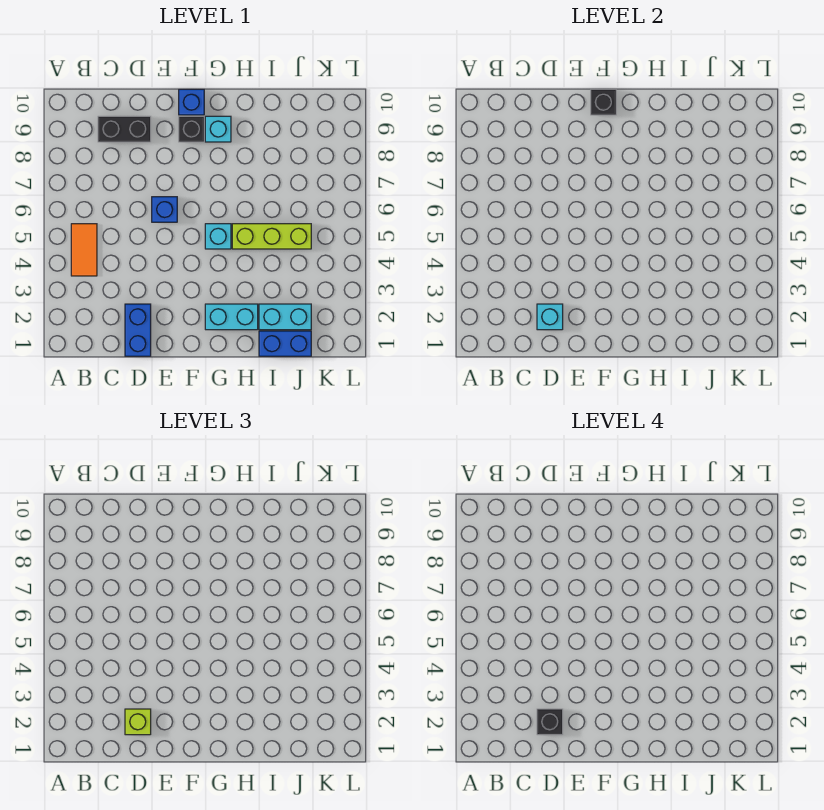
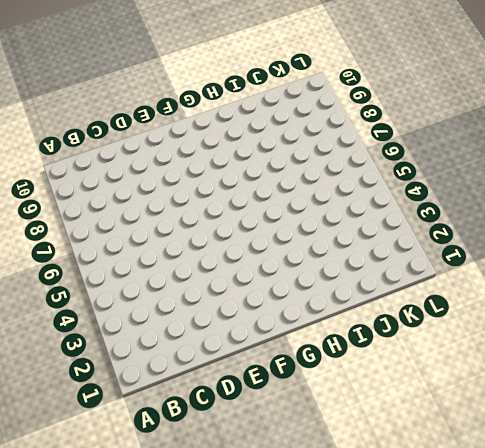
none -> orange tile B4:B5 level 1
none -> black brick C9:D9 level 1
none -> blue brick D1:D2 level 1

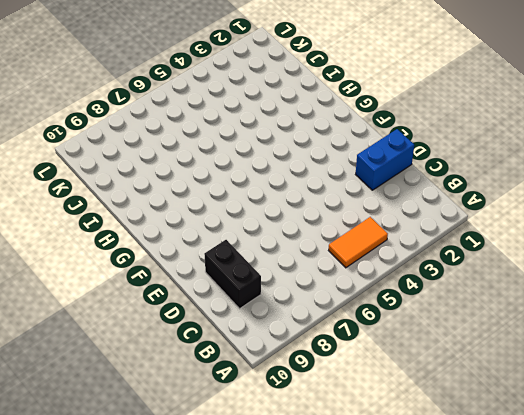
none -> blue brick E6 level 1
none -> black brick F9 level 1
none -> blue brick F10 level 1

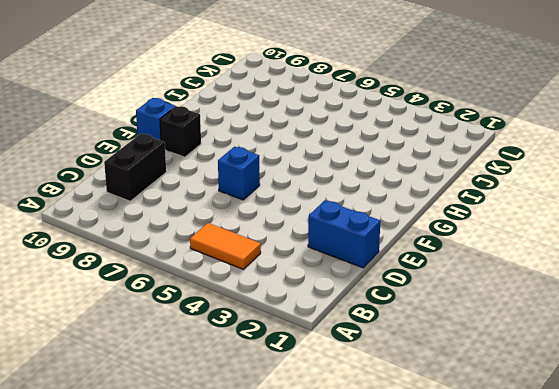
none -> cyan brick G2:H2 level 1
none -> cyan brick G5 level 1
none -> cyan brick G9 level 1

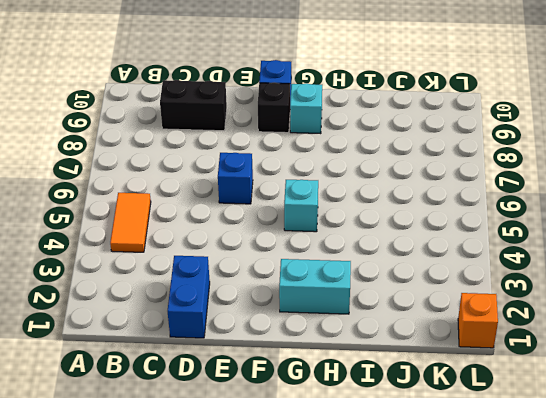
orange brick L1 level 1 -> none
none -> lime brick H5:J5 level 1
none -> blue brick I1:J1 level 1
none -> cyan brick I2:J2 level 1

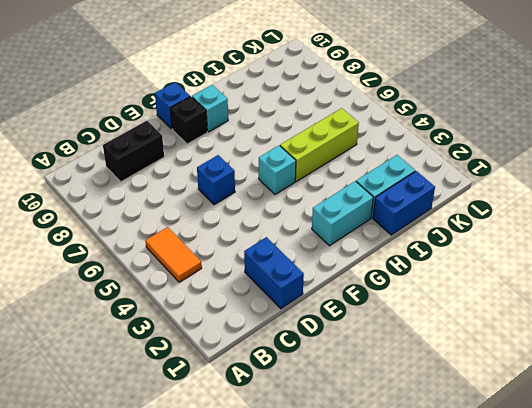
none -> cyan brick D2 level 2
none -> black brick F10 level 2
none -> lime brick D2 level 3

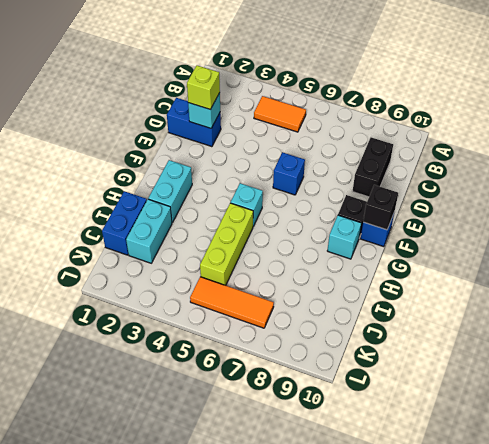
orange tile K5:K7 level 1 -> none
none -> black brick D2 level 4

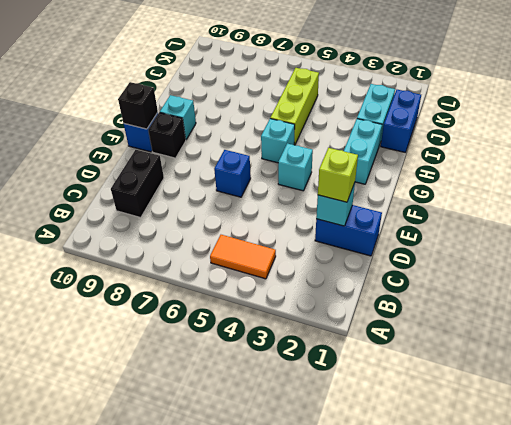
cyan brick F4 level 1 -> none
none -> black brick D2 level 4

